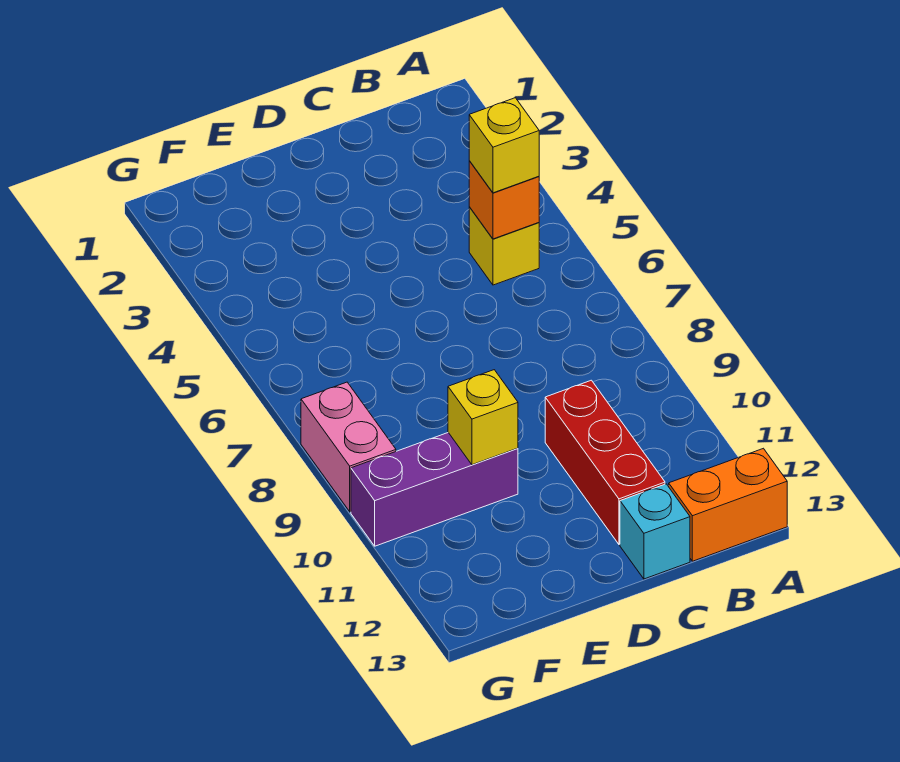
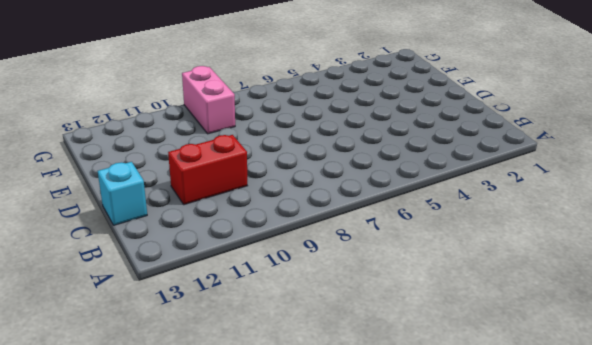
red brick C10:C11 level 1 -> red brick C10:C12 level 1
pink brick F9:G9 level 1 -> pink brick G8:G9 level 1
none -> orange brick A13:B13 level 1
none -> yellow brick B5 level 1

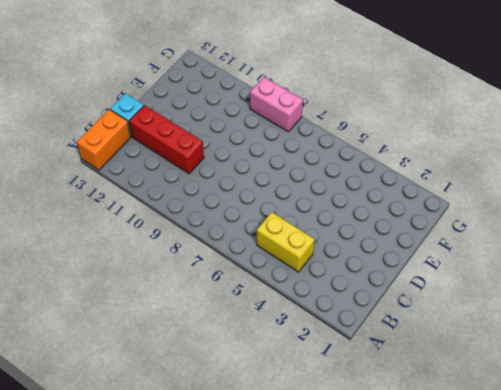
yellow brick B4:B5 level 1 -> yellow brick B5 level 1
none -> purple brick E10:G10 level 1
none -> orange brick B5 level 2

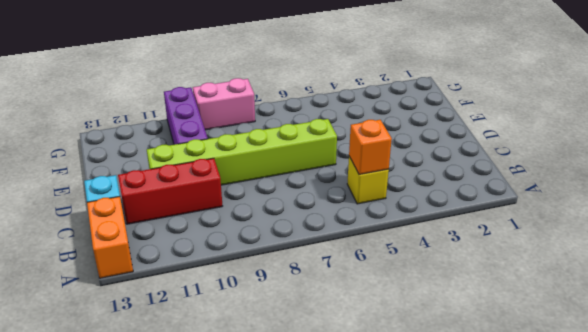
lime brick D6:D11 level 1 -> none
none -> yellow brick E10 level 2
none -> yellow brick B5 level 3

